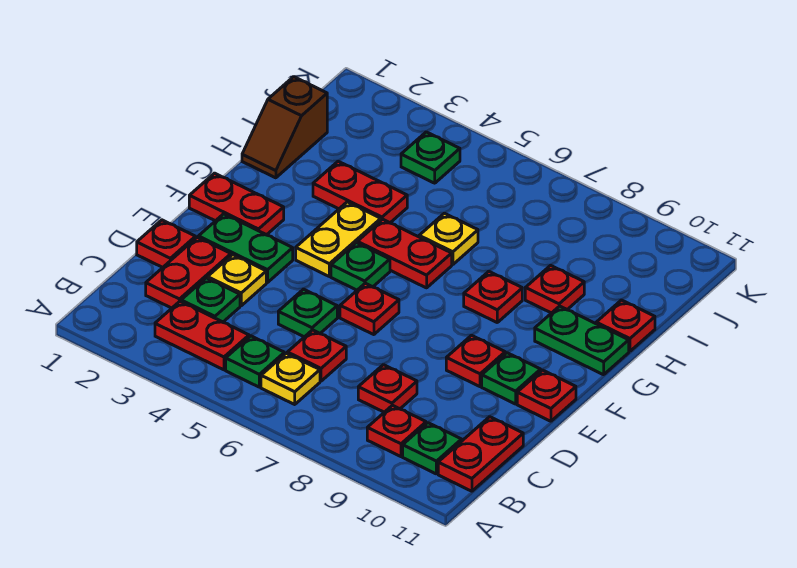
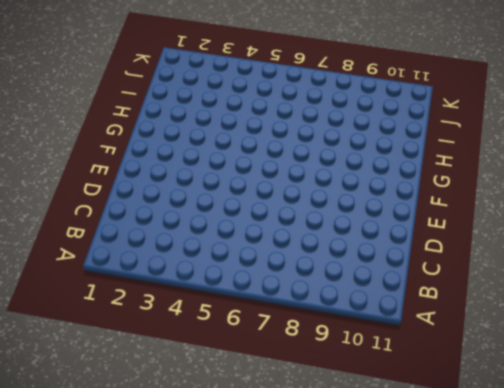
none -> red plate B3:B4 level 1
none -> green plate B5 level 1
none -> yellow plate B6 level 1
none -> red plate B9 level 1

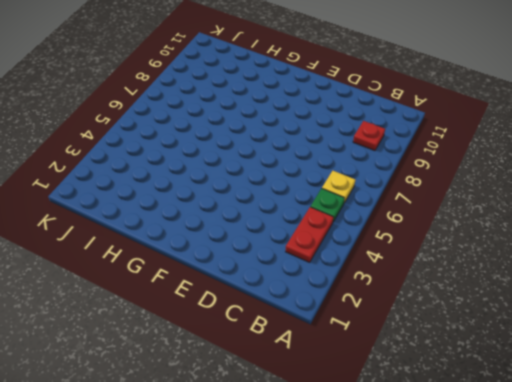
none -> green plate B10 level 1
none -> red plate B11:C11 level 1
none -> red plate C2:D2 level 1
none -> green plate C3 level 1

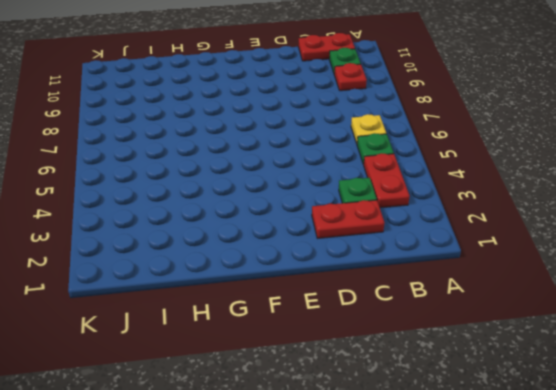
none -> red plate C6 level 1
none -> red plate C8 level 1
none -> red plate D1 level 1
none -> yellow plate D3 level 1

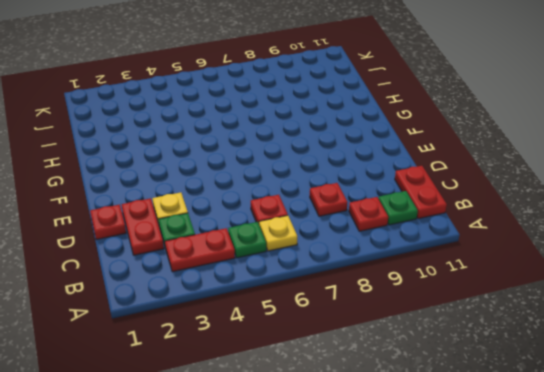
none -> green plate D5 level 1
none -> green plate E2:E3 level 1
none -> red plate E6 level 1
none -> red plate E9 level 1

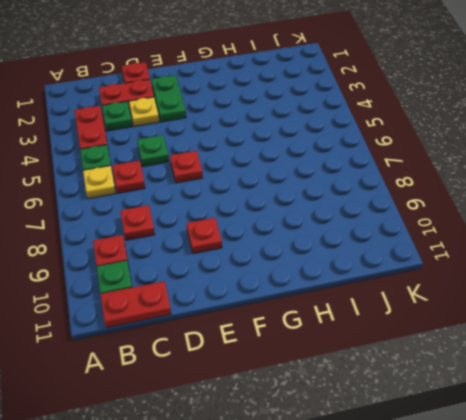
none -> green plate E10 level 1
none -> red plate E11 level 1
none -> red plate F1:F2 level 1
none -> yellow plate F4:G4 level 1

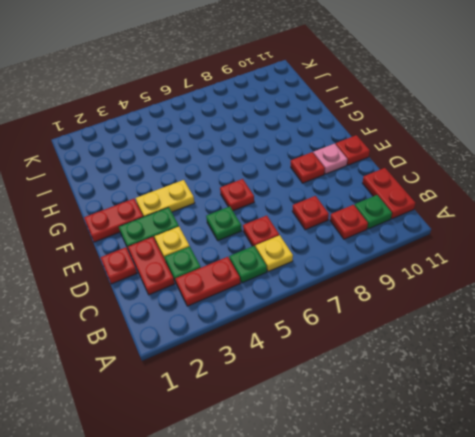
pink plate E10 level 1 -> green plate E10 level 1
yellow plate F3:F4 level 1 -> yellow plate F4:G4 level 1
none -> green plate F5 level 1
none -> red plate G5:G6 level 1
none -> red plate G8 level 1
none -> green plate G10:G11 level 1

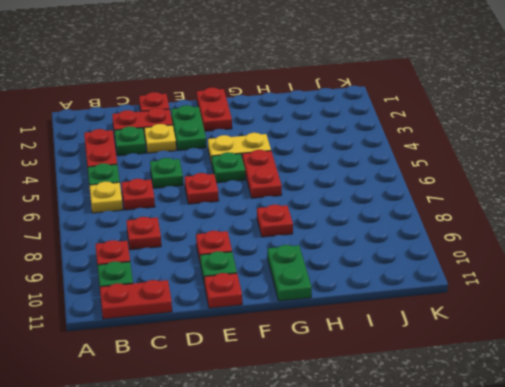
none -> brown slope H1:I1 level 1 top I
none -> red plate H3:H4 level 1
none -> yellow plate H6 level 1
none -> red plate H9 level 1

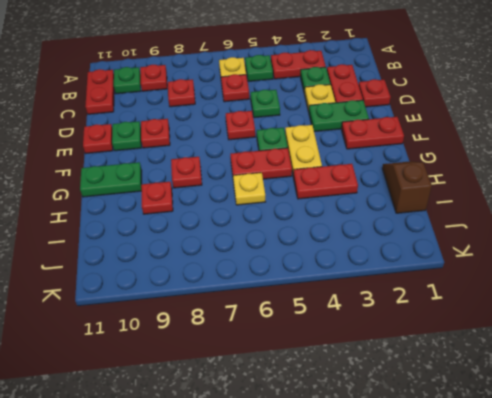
none -> red plate H11 level 1
none -> green plate J4 level 1

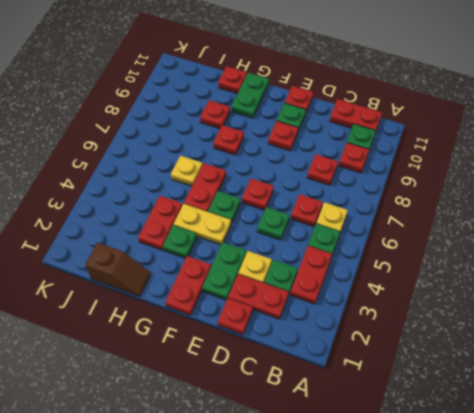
green plate G3 level 1 -> green plate J4 level 1

